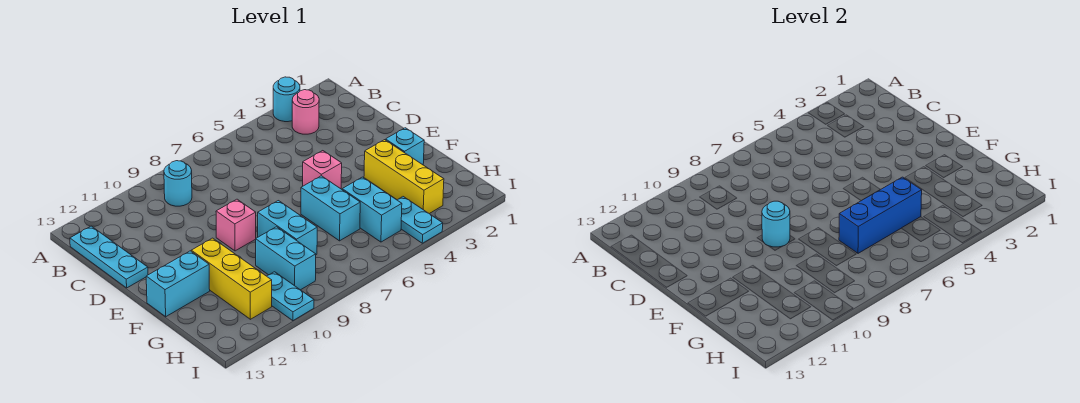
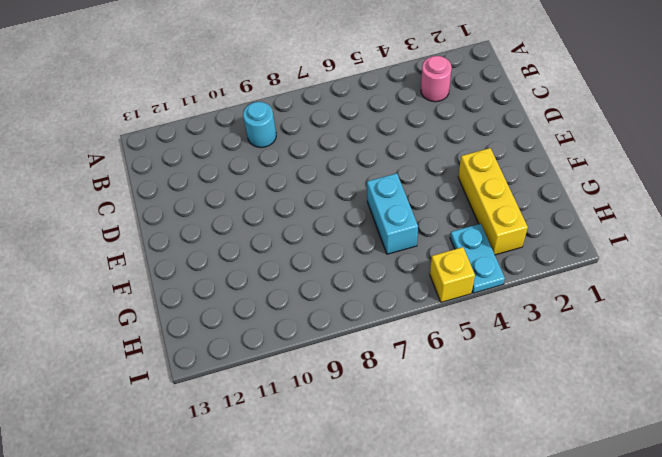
yellow brick I5 level 1 -> none
none -> cyan round brick A3 level 1
none -> cyan plate B13:D13 level 1
none -> pink brick E5 level 1

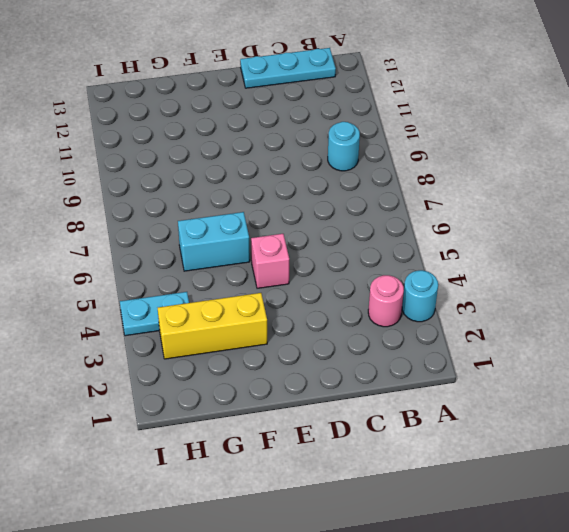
none -> pink brick E9 level 1
none -> cyan brick F2 level 1
none -> cyan brick F8:G8 level 1

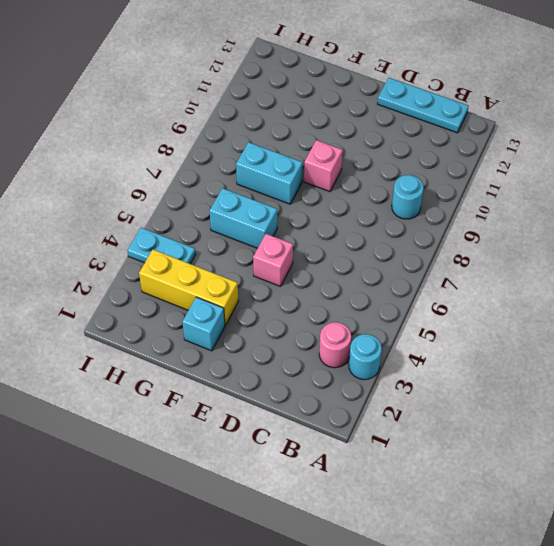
none -> yellow brick F11:H11 level 1
none -> cyan brick F12:F13 level 1
none -> cyan brick G5:H5 level 1

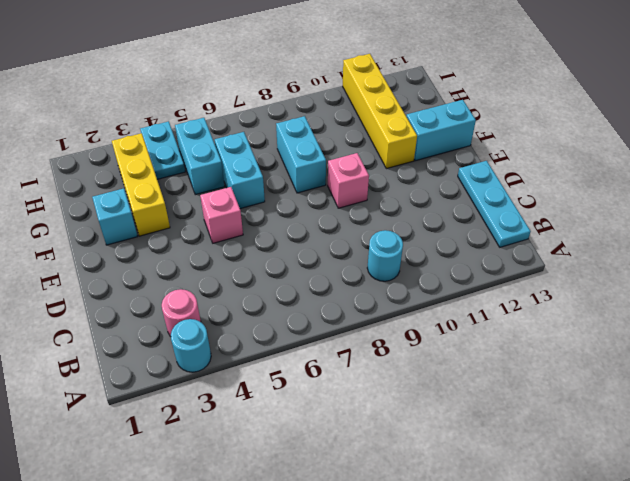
yellow brick F11:I11 level 1 -> yellow brick F11:H11 level 1
none -> cyan brick G9:H9 level 1
none -> cyan plate H10:I10 level 1
none -> cyan round brick E9 level 2

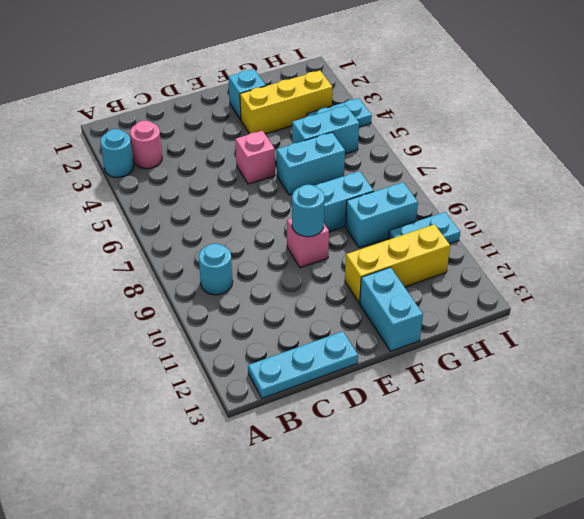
none -> blue brick G5:G7 level 2

